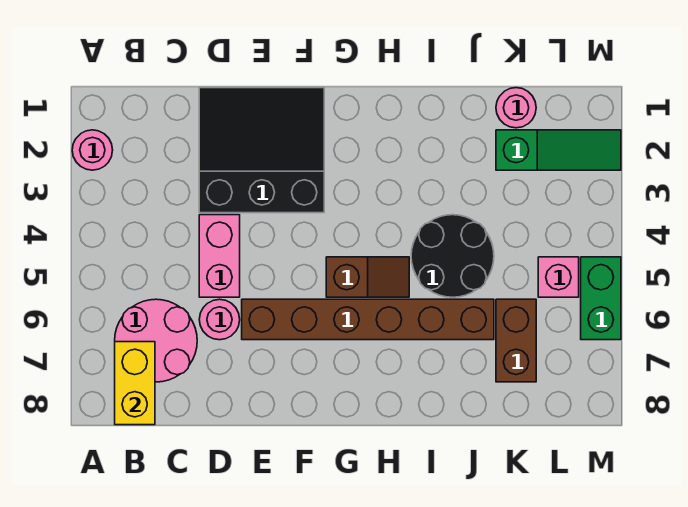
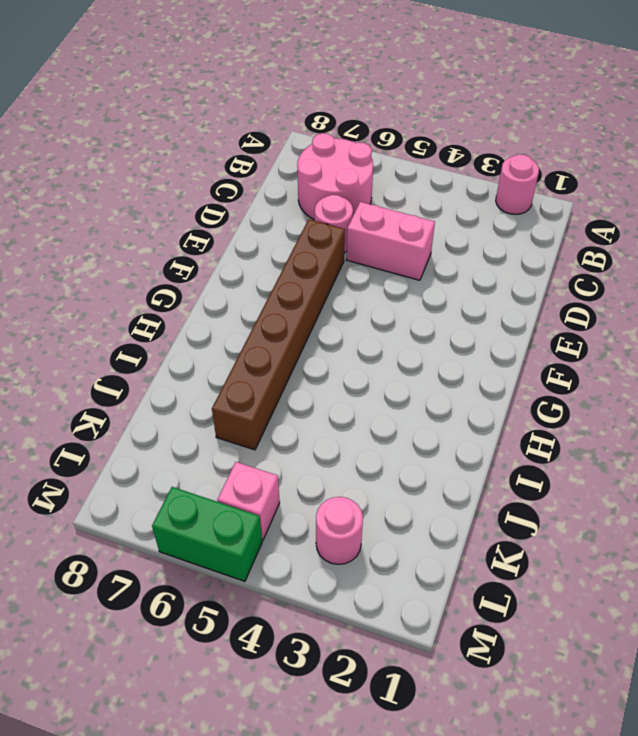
pink round brick L3 level 1 -> pink round brick K1 level 1
none -> black slope D1:F3 level 1 top 3
none -> brown slope G5:H5 level 1 top G
none -> black round brick I4:J5 level 1

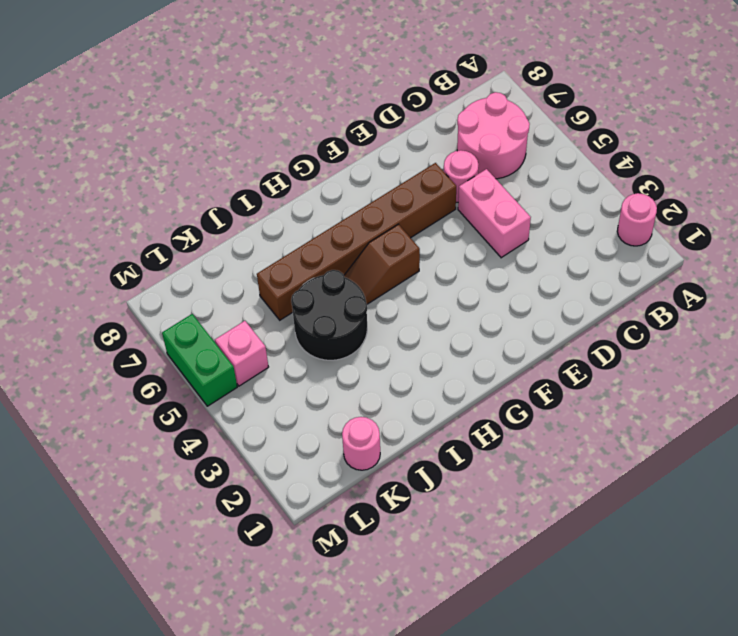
none -> black slope D1:F3 level 1 top 3
none -> green slope K2:M2 level 1 top K
none -> brown brick K6:K7 level 1

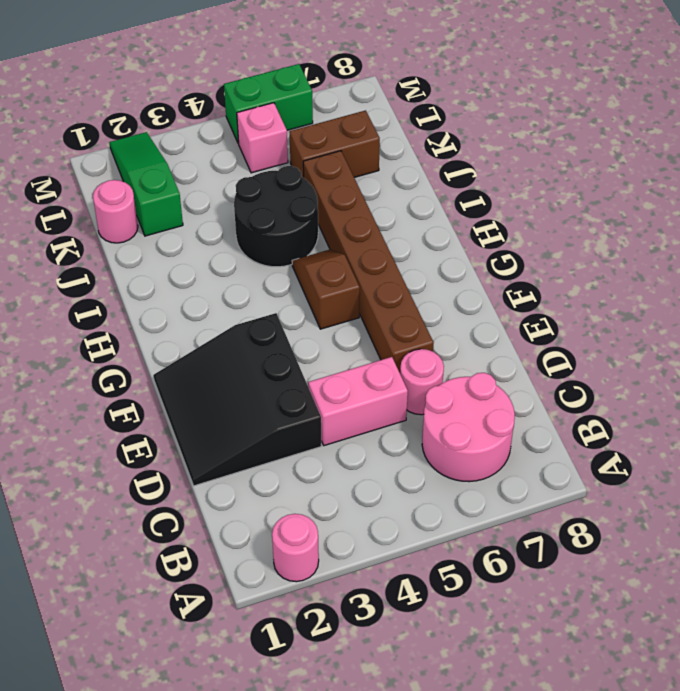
none -> yellow brick B7:B8 level 2

